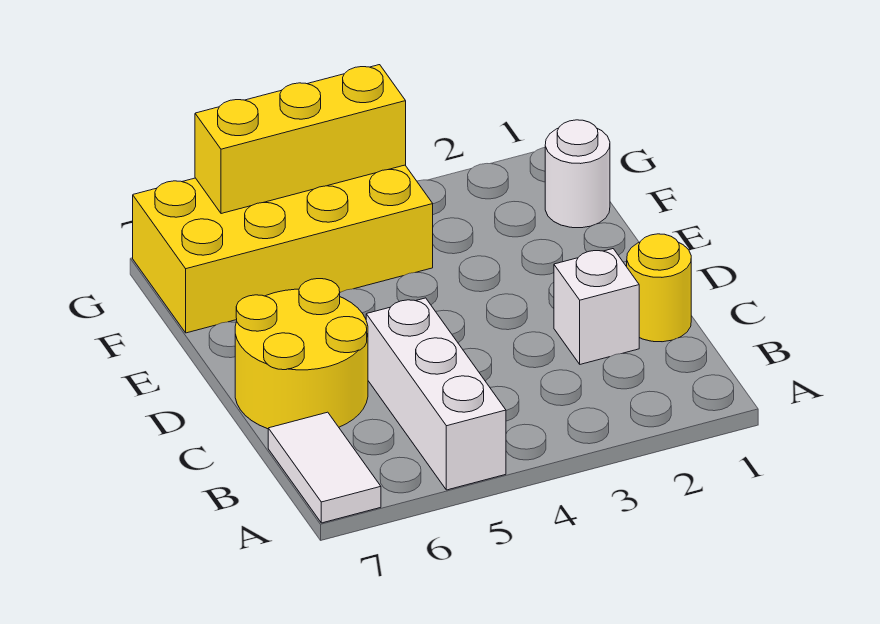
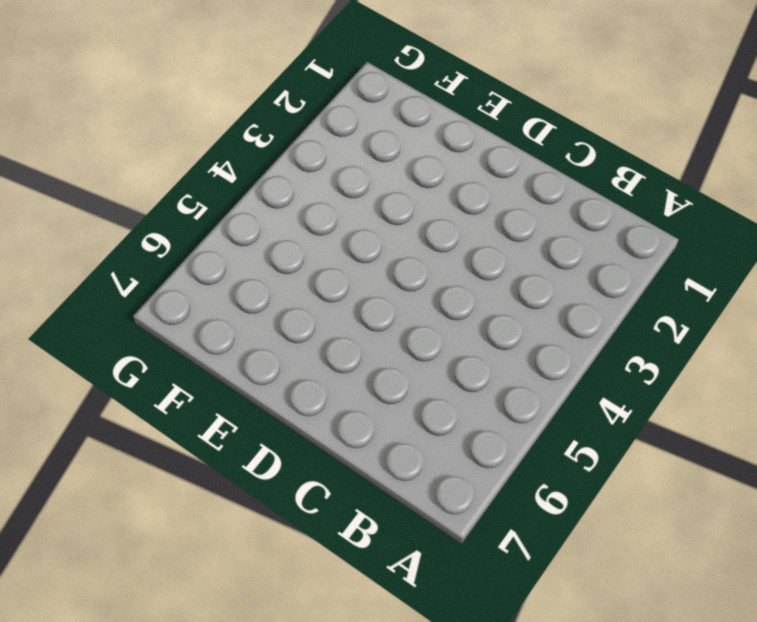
none -> white brick A5:C5 level 1
none -> white tile A7:B7 level 1

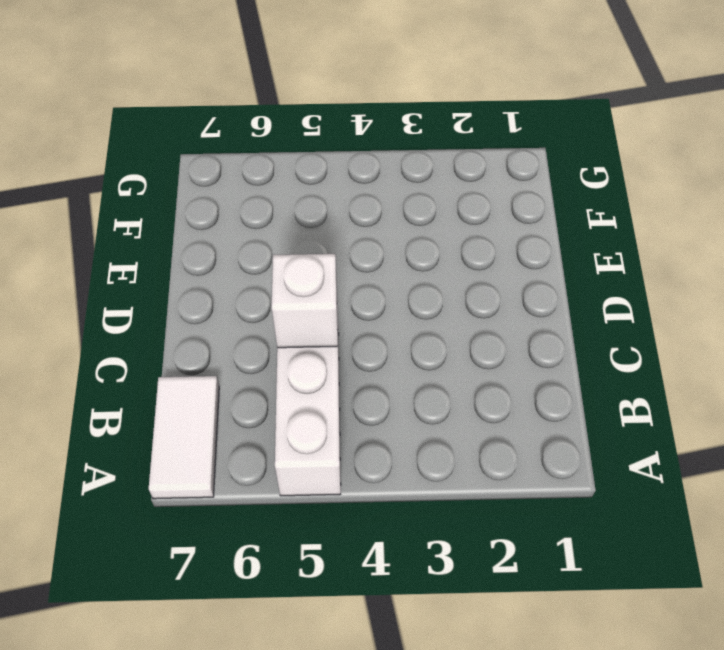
white brick C5 level 2 -> white brick C2 level 1
none -> yellow round brick C1 level 1
none -> yellow round brick C6:D7 level 1

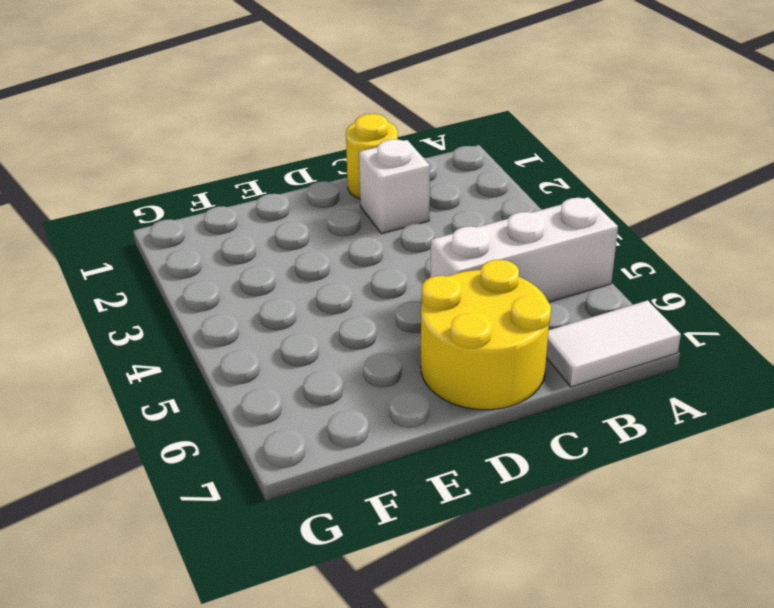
none -> white round brick F1 level 1
none -> yellow brick F4:G7 level 1

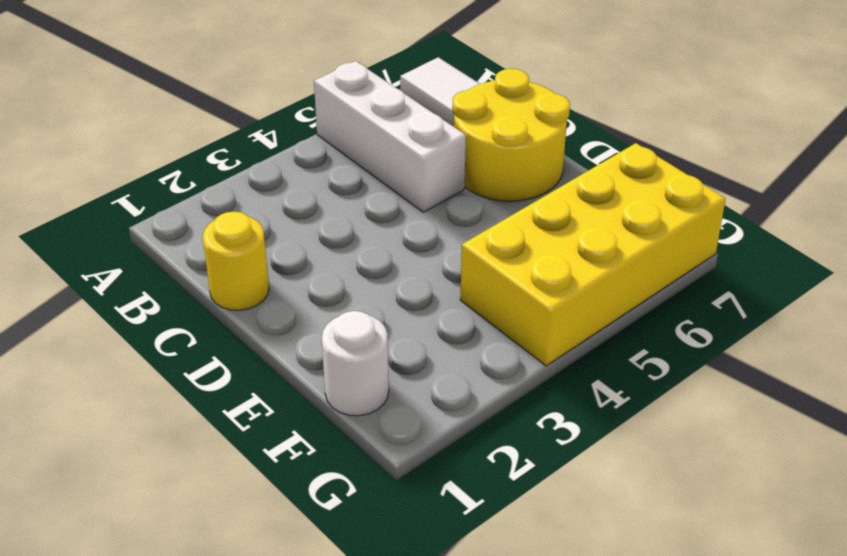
none -> white brick C2 level 1
none -> yellow brick G4:G6 level 2

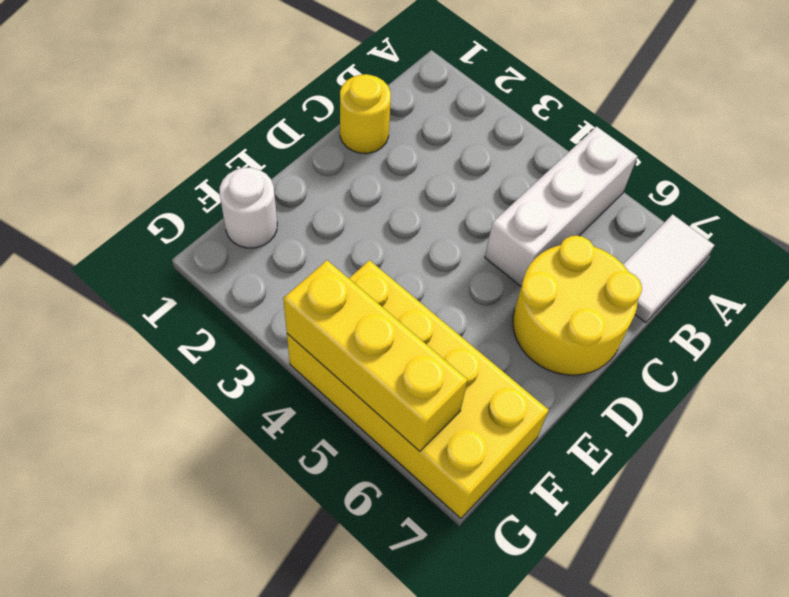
none -> white brick C2 level 1

